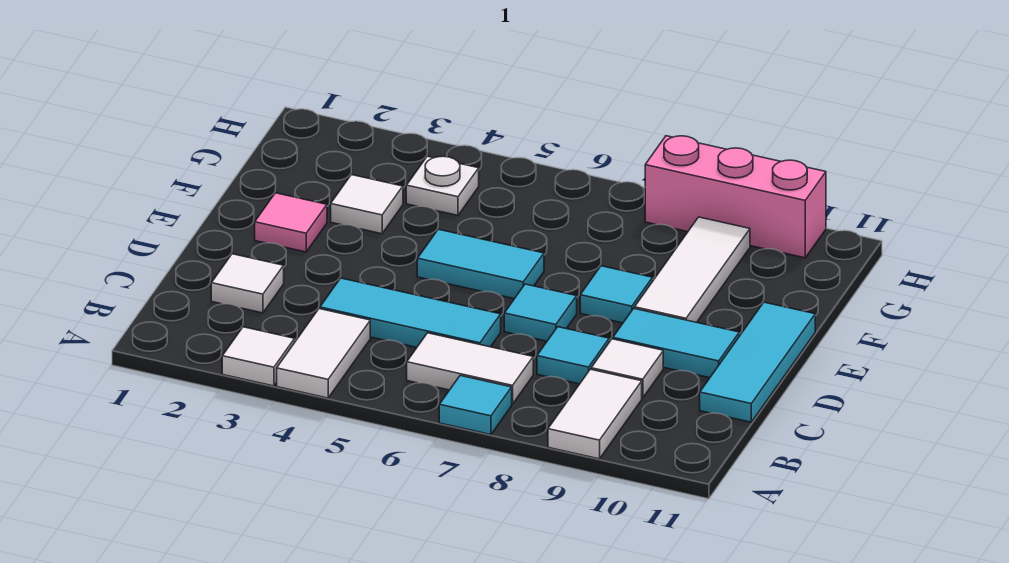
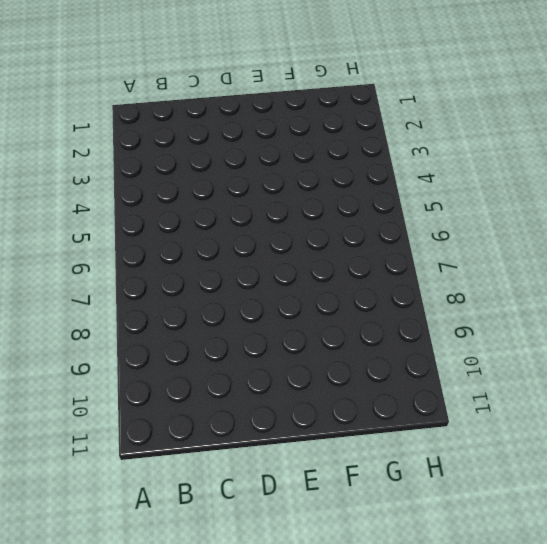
none -> white tile A3 level 1
none -> white tile A4:B4 level 1
none -> cyan tile A7 level 1

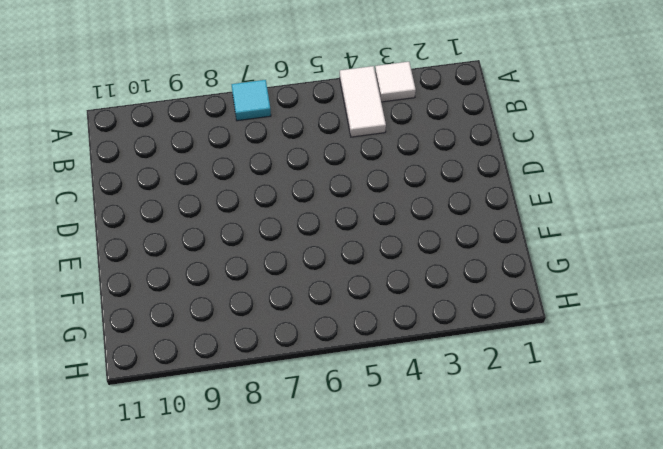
none -> white tile A9:B9 level 1
none -> white tile B6:B7 level 1
none -> white tile C2 level 1

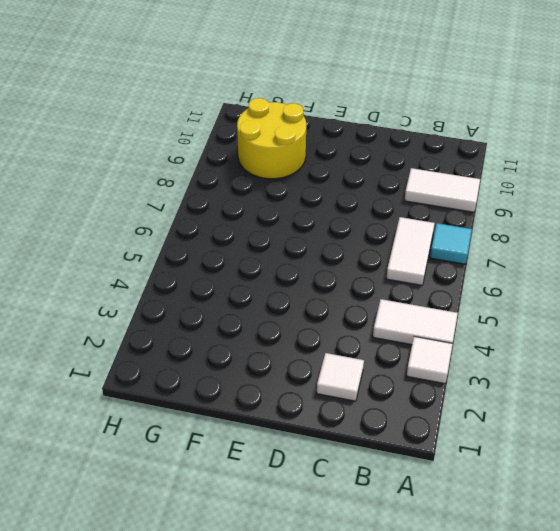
yellow round brick F9:G10 level 1 -> white tile E9:G9 level 1
none -> cyan tile C4:C6 level 1
none -> cyan tile C8 level 1
none -> white tile C9 level 1

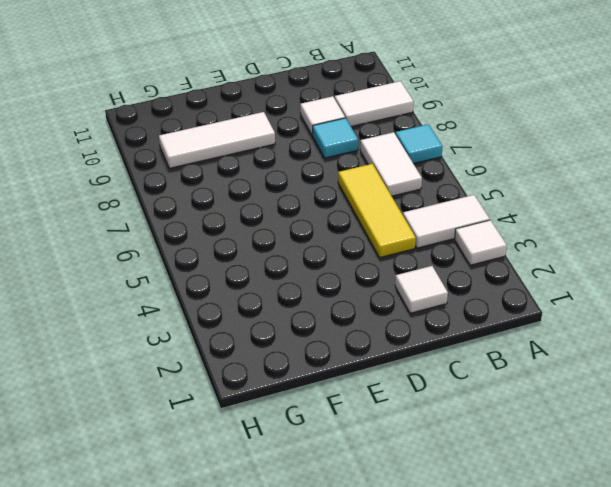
yellow tile C4:C6 level 1 -> cyan tile C4:C6 level 1
none -> cyan tile C11:E11 level 1
none -> cyan tile D7 level 1
none -> cyan tile D9:D10 level 1

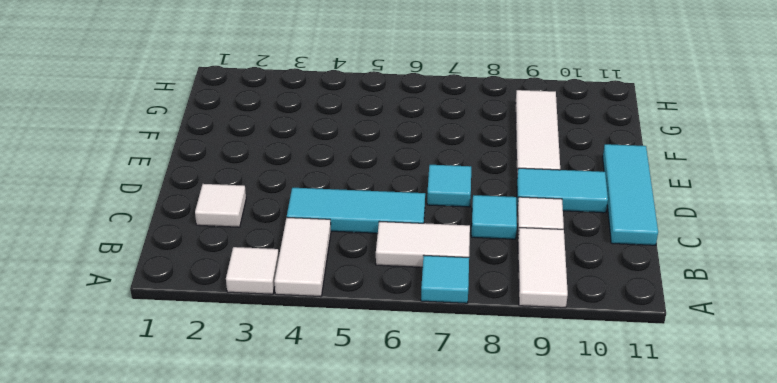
none -> pink tile E2 level 1
none -> cyan tile E5:E6 level 1
none -> cyan tile E8 level 1

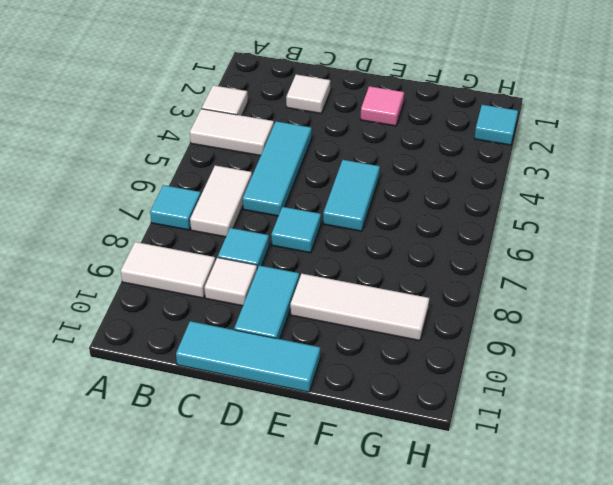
cyan tile H2 level 1 -> cyan tile E8 level 1
none -> white tile F3 level 1
none -> white plate G4 level 1
none -> pink brick H8:H10 level 1

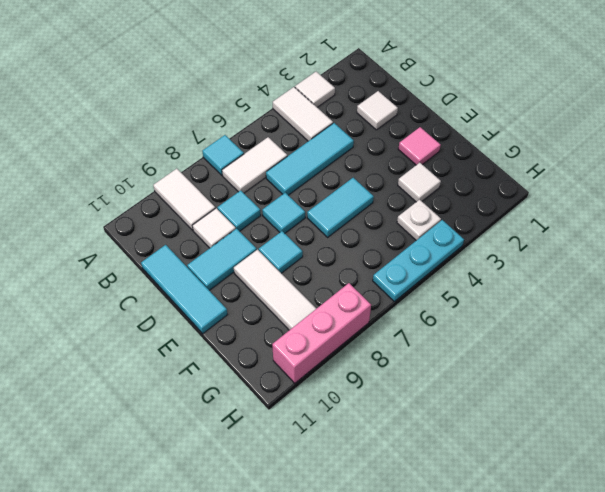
cyan plate H4:H6 level 1 -> none

